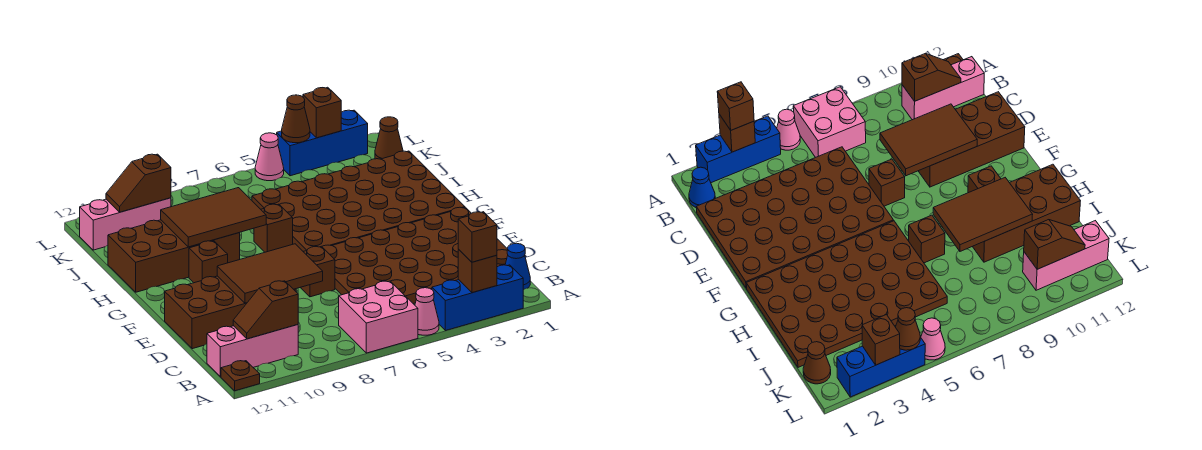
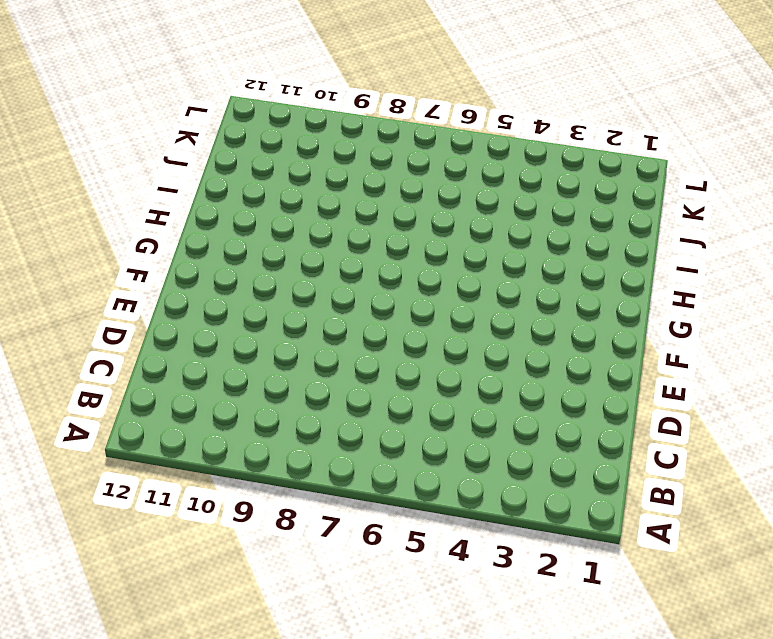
none -> blue brick A2:A4 level 1
none -> pink cone A5 level 1
none -> pink brick A6:B7 level 1

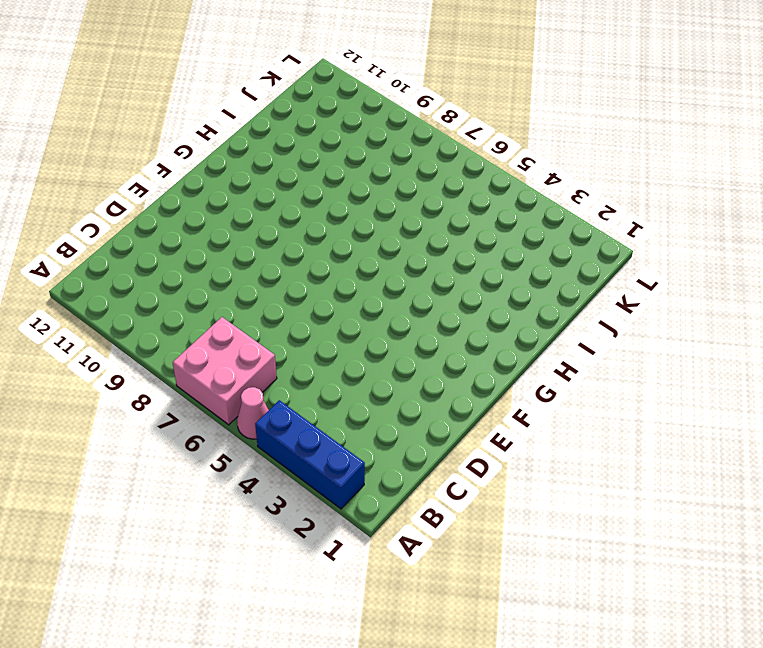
none -> brown plate A12 level 1
none -> blue cone B1 level 1
none -> pink brick B10:B12 level 1

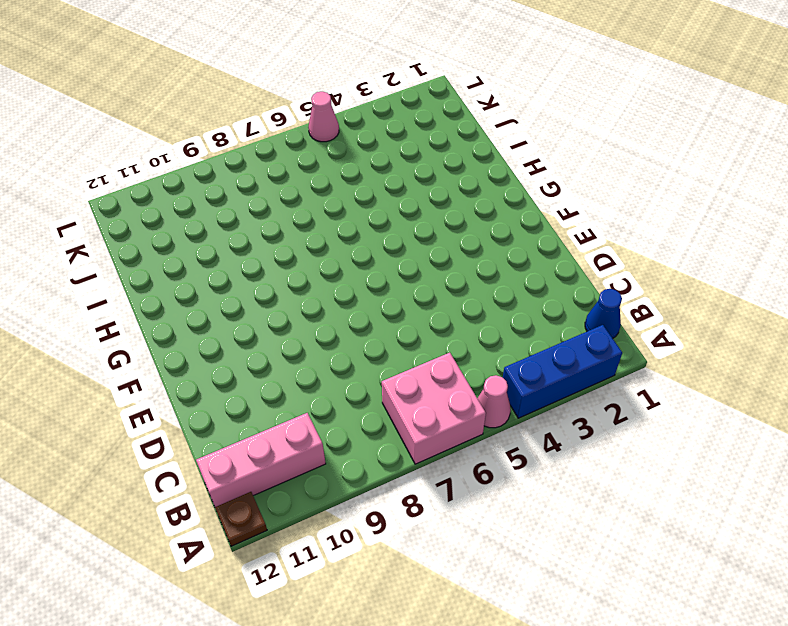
none -> brown plate C1:F6 level 1
none -> brown brick D9:E12 level 1
none -> brown brick E7 level 1

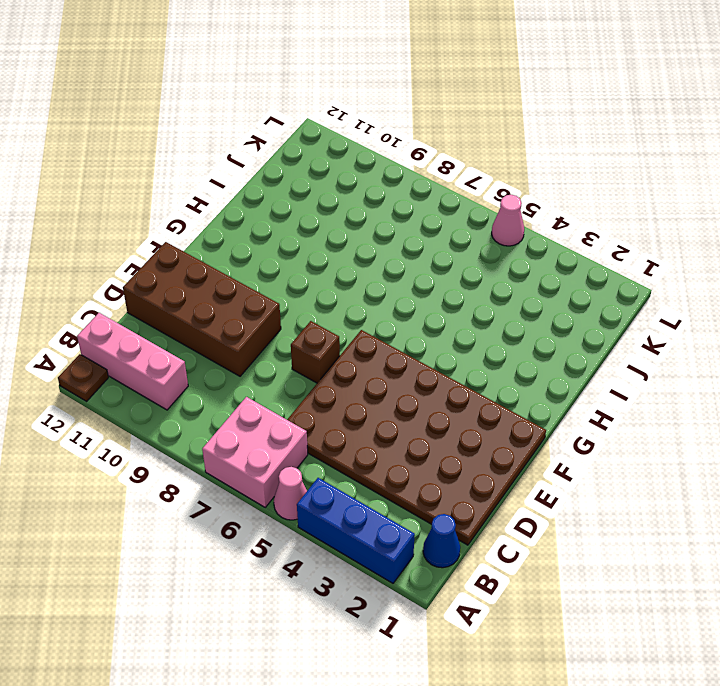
none -> brown plate G1:J6 level 1
none -> brown brick G10 level 1
none -> brown brick H7 level 1

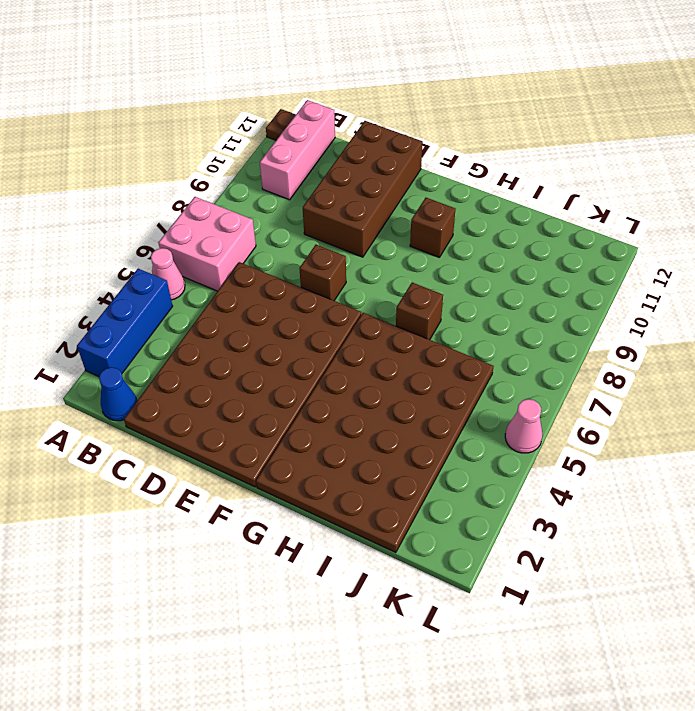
none -> brown brick H9:I12 level 1
none -> brown cone K1 level 1
none -> pink brick K10:K12 level 1

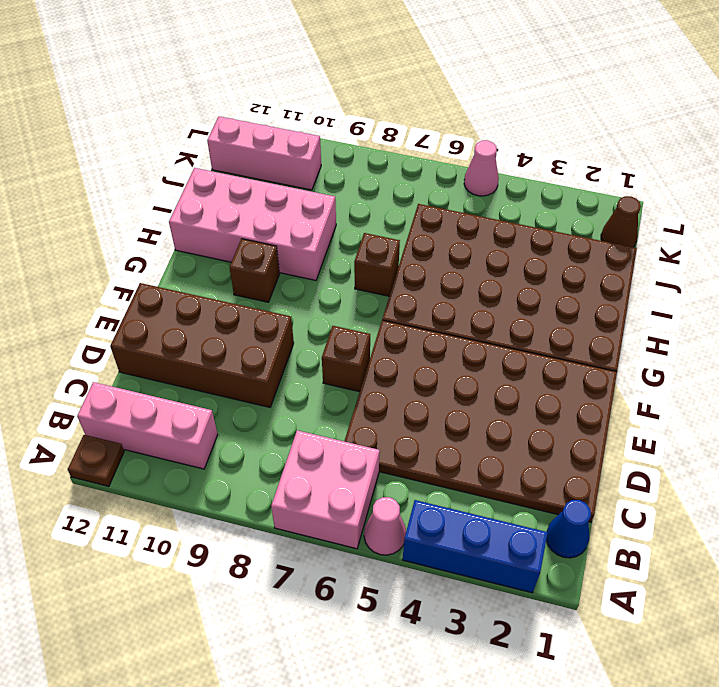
pink brick H9:I12 level 1 -> brown brick H9:I12 level 1
none -> blue brick L2:L4 level 1
none -> brown brick A3 level 2
none -> brown slope B10:B11 level 2 top 10

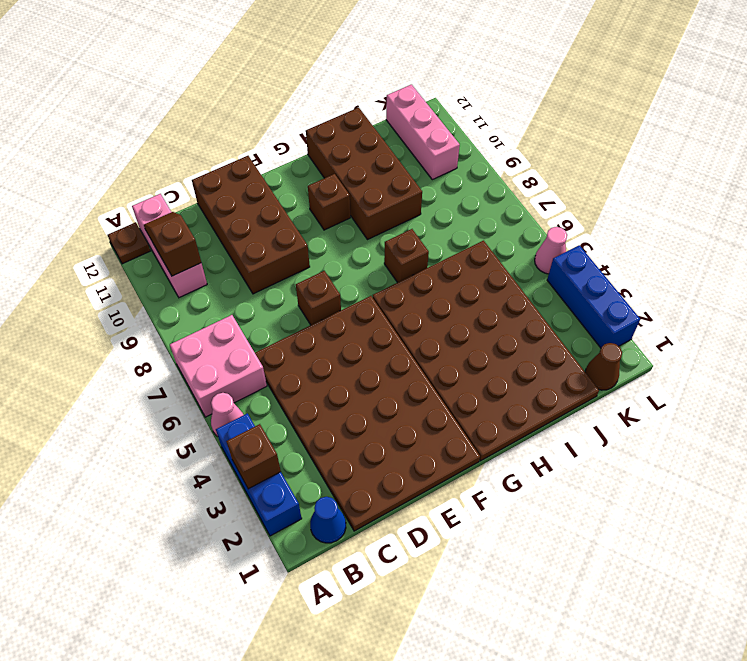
none -> brown tile D8:E10 level 2
none -> brown tile H8:I10 level 2
none -> brown slope K10:K11 level 2 top 10

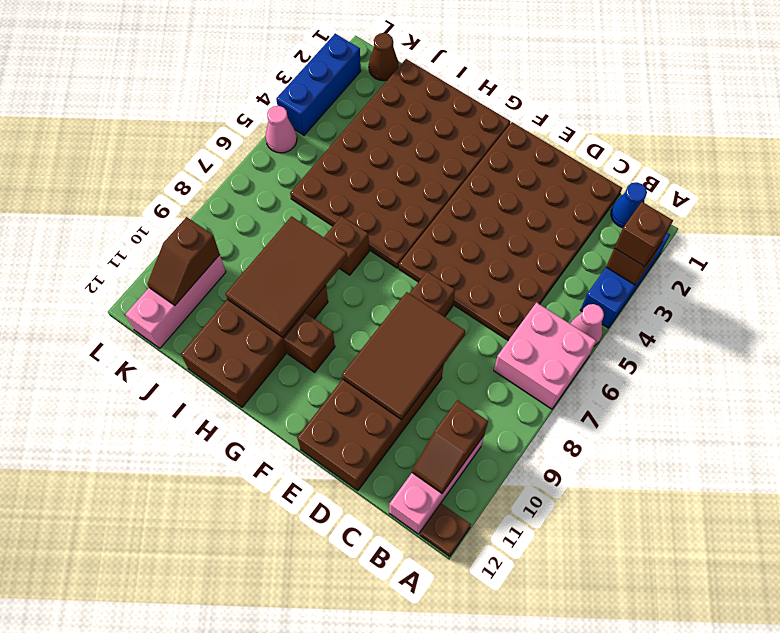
none -> brown brick L3 level 2
none -> brown cone L4 level 2

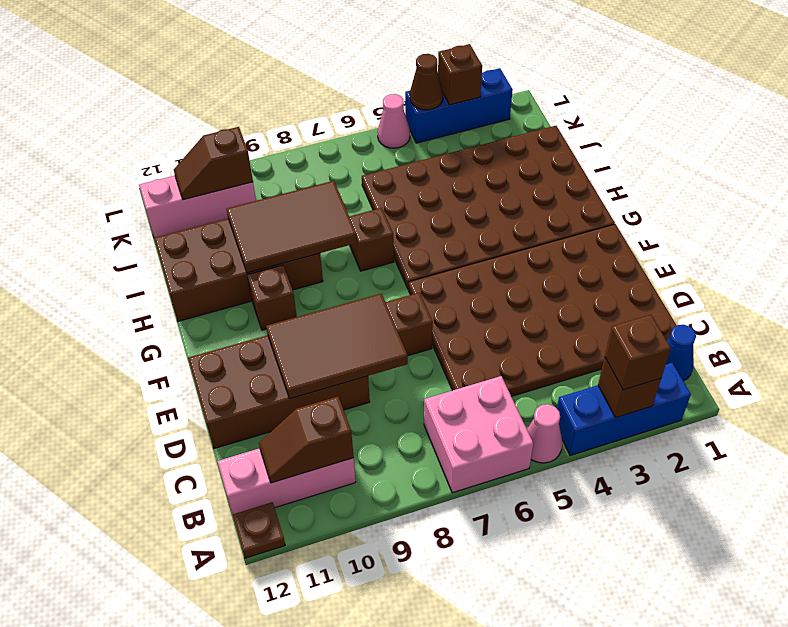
none -> brown cone K1 level 1

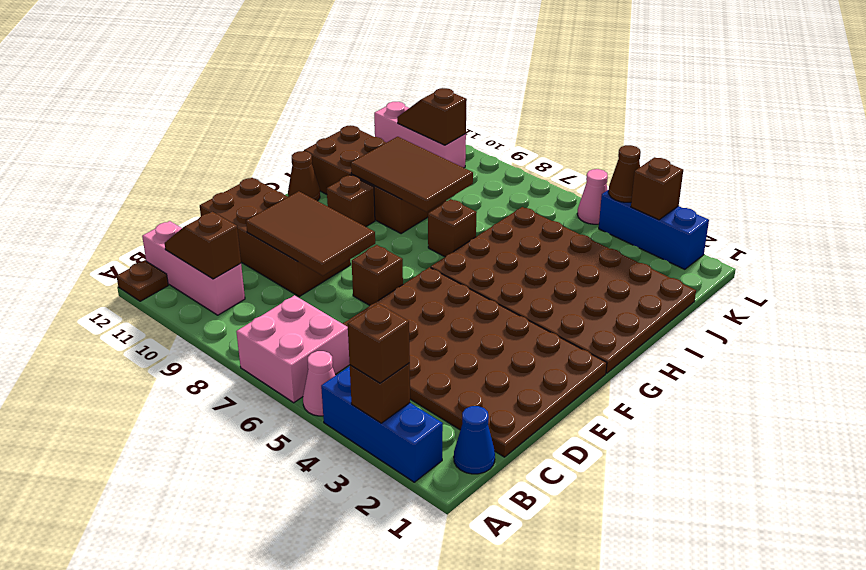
brown cone G12 level 1 -> brown cone K1 level 1

